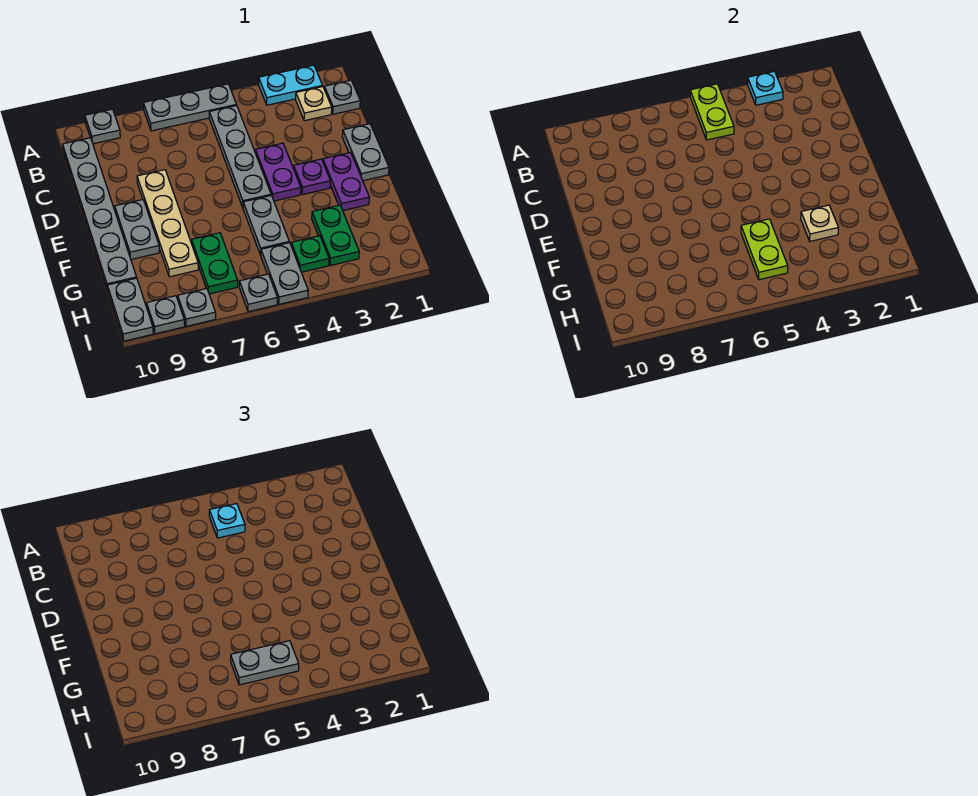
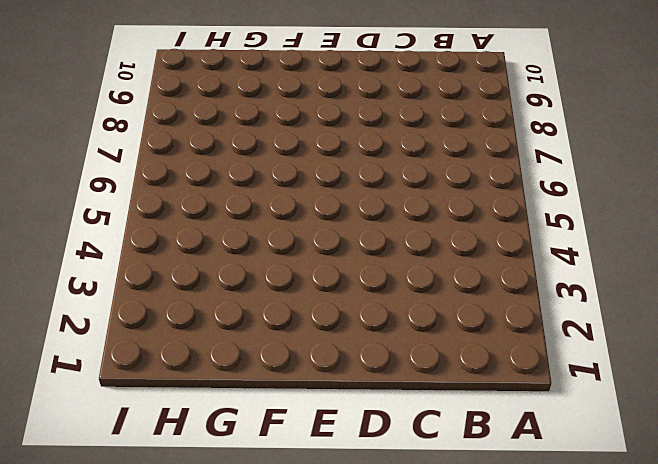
none -> cyan plate A2:A3 level 1
none -> grey plate A5:A7 level 1
none -> grey plate A9 level 1

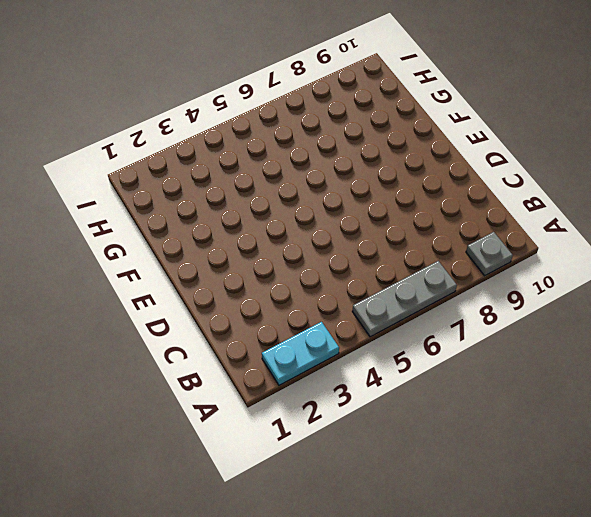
none -> grey plate B1 level 1
none -> tan plate B2 level 1
none -> grey plate B5:E5 level 1

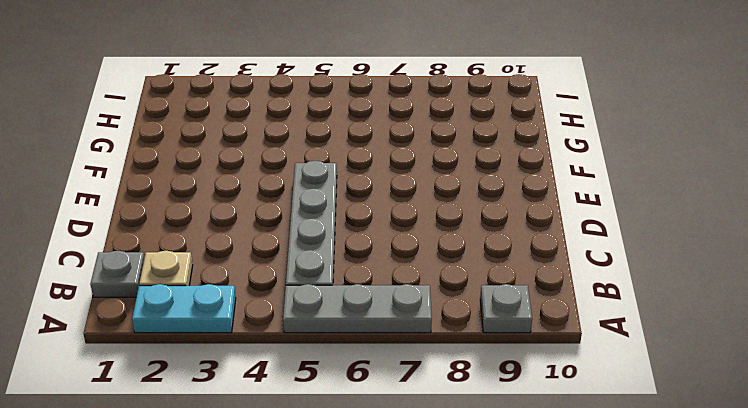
none -> grey plate B10:G10 level 1
none -> grey plate D1:E1 level 1
none -> purple plate D4:E4 level 1

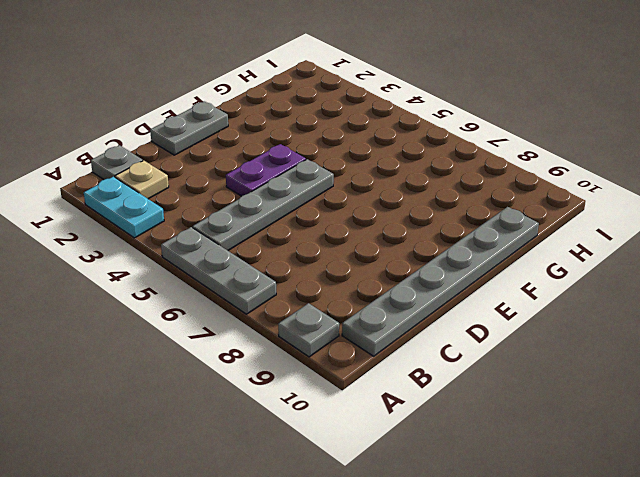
none -> tan plate D8:G8 level 1
none -> purple plate E2:F2 level 1
none -> purple plate E3 level 1

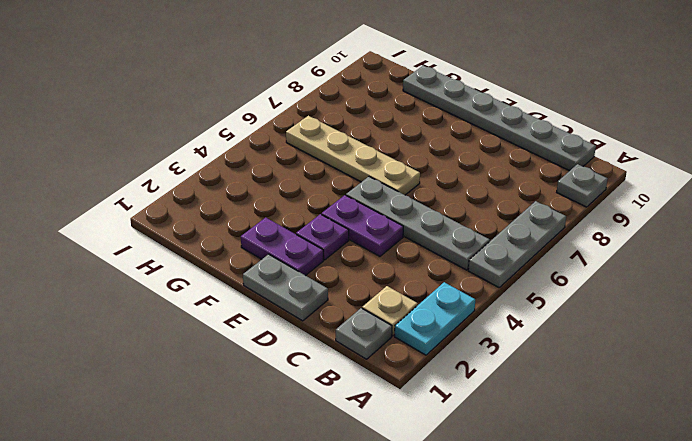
tan plate E6:H6 level 1 -> tan plate D8:G8 level 1
none -> grey plate E9:F9 level 1
none -> grey plate F5:G5 level 1
none -> green plate G3:H3 level 1

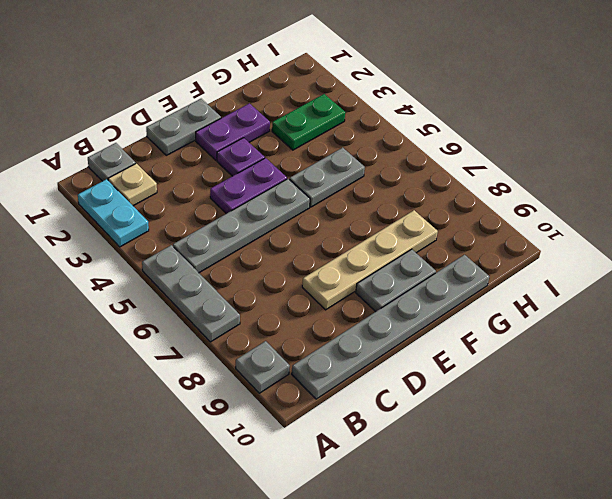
none -> green plate G7:H7 level 1
none -> green plate H4 level 1
none -> grey plate H5:I5 level 1

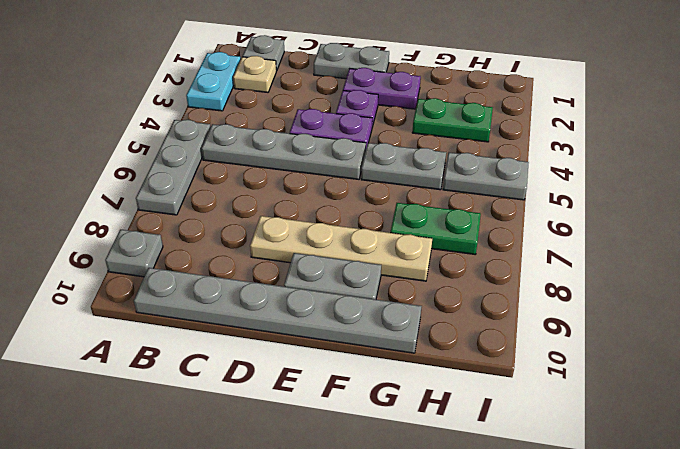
none -> green plate H4 level 1
none -> grey plate H10:I10 level 1
none -> grey plate I6 level 1

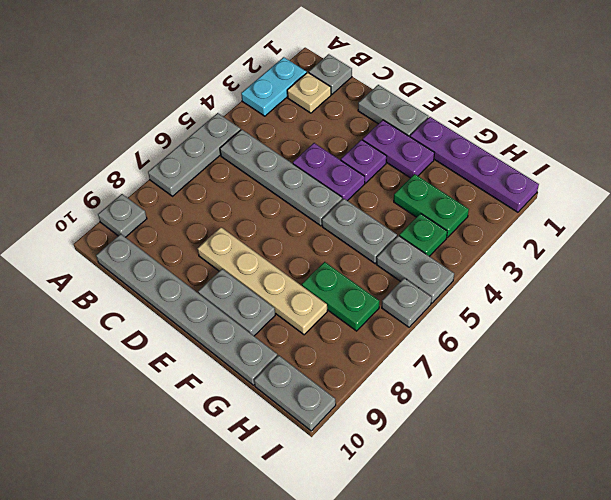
purple plate F1:I1 level 1 -> none
none -> grey plate I8 level 1
none -> grey plate I9 level 1
none -> cyan plate A3 level 2

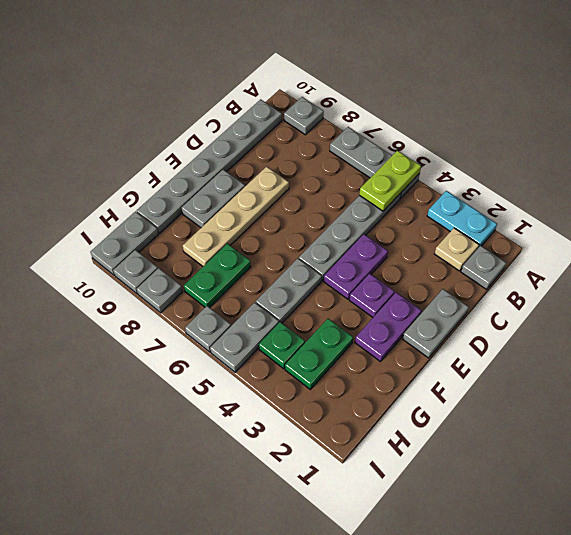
none -> cyan plate A3 level 2
none -> tan plate G3 level 2
none -> lime plate G5:H5 level 2

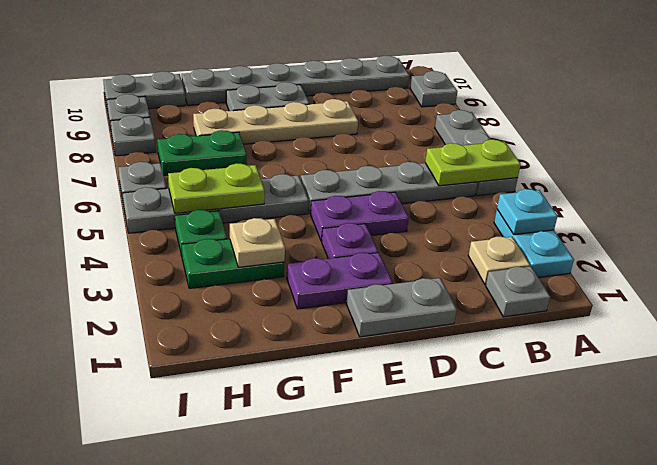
none -> cyan plate B5 level 3
none -> grey plate H5:H6 level 3

